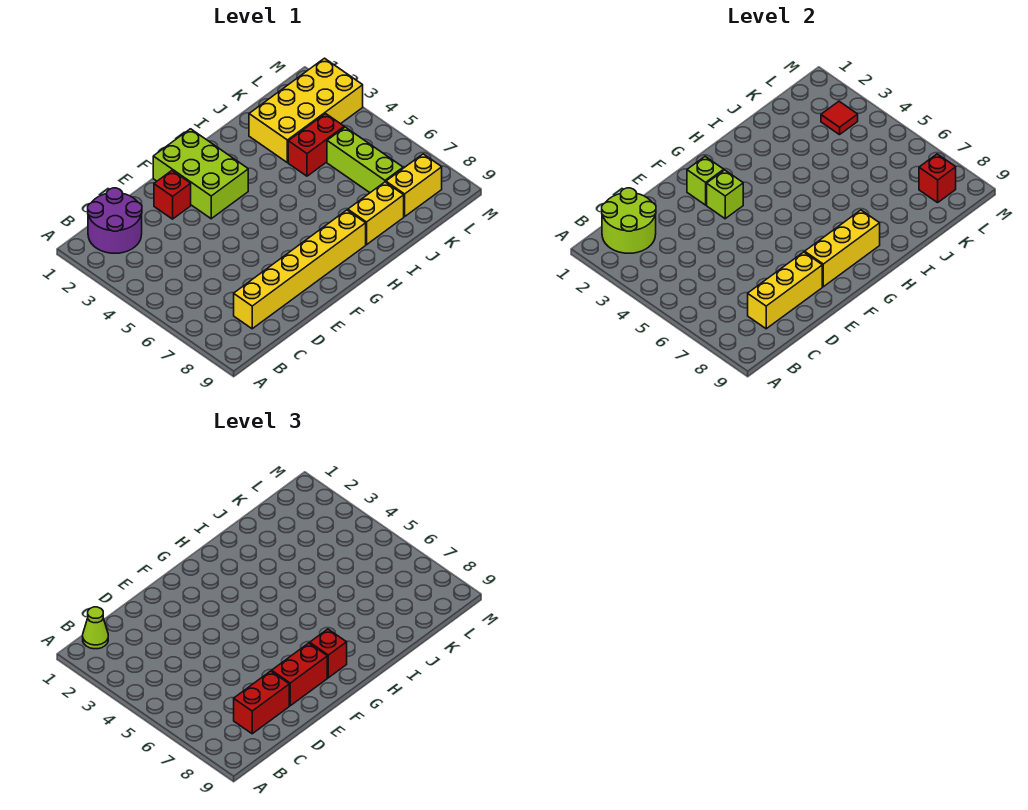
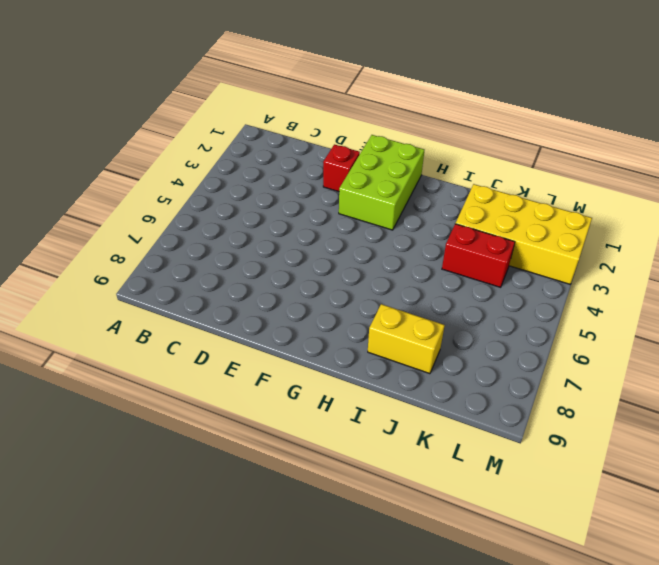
none -> purple round brick B1:C2 level 1
none -> yellow brick C8:H8 level 1
none -> lime brick K5:K7 level 1

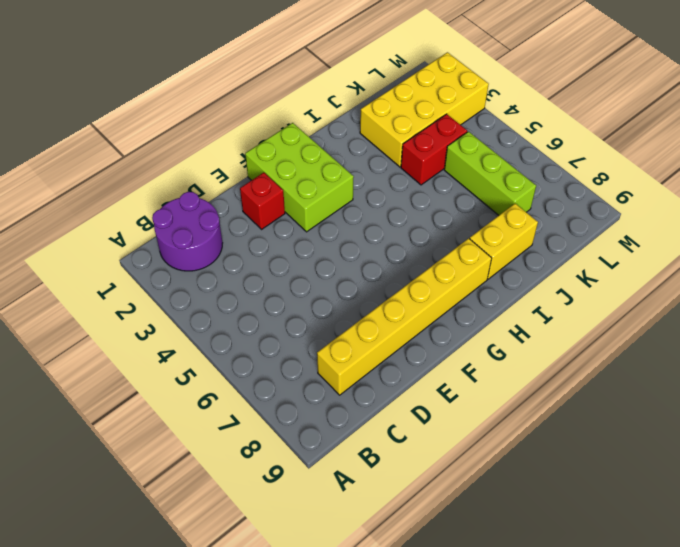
none -> yellow brick K8:L8 level 1
none -> lime round brick B1:C2 level 2
none -> yellow brick C8:E8 level 2

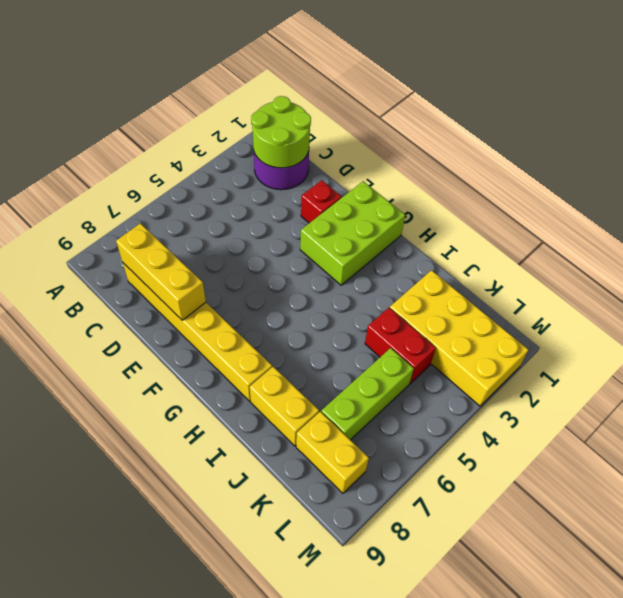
none -> lime brick F2 level 2
none -> lime brick F3 level 2
none -> yellow brick F8:H8 level 2

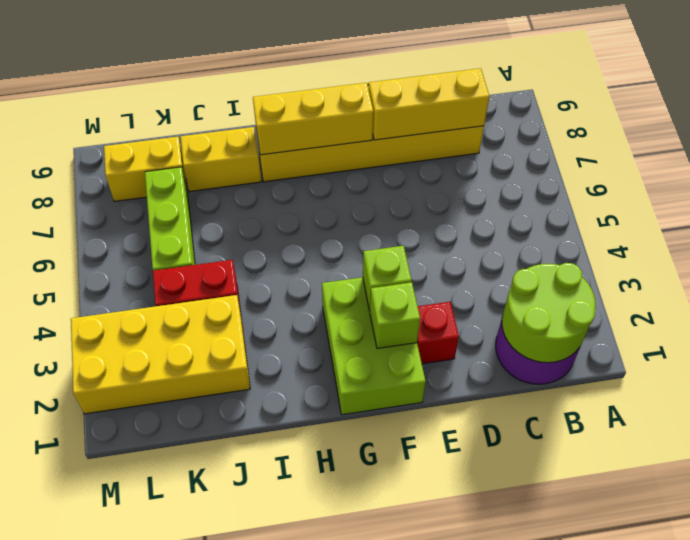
none -> red tile L3 level 2
none -> red brick L8 level 2
none -> lime cone B1 level 3

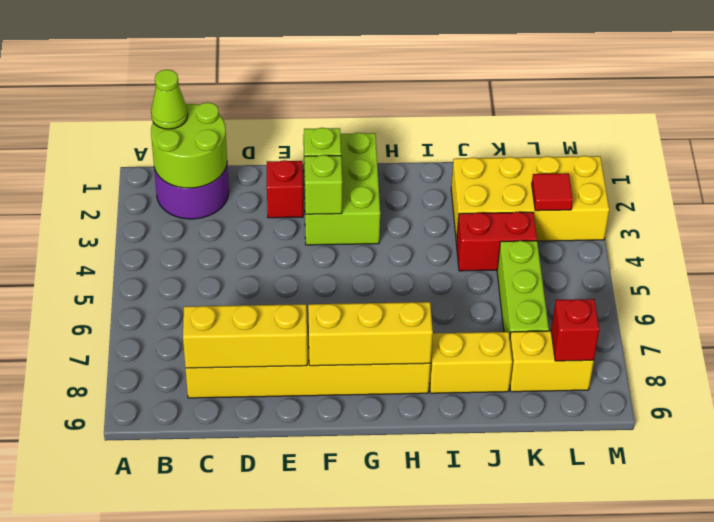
none -> red brick C8:D8 level 3
none -> red brick E8:F8 level 3
none -> red brick G8 level 3

